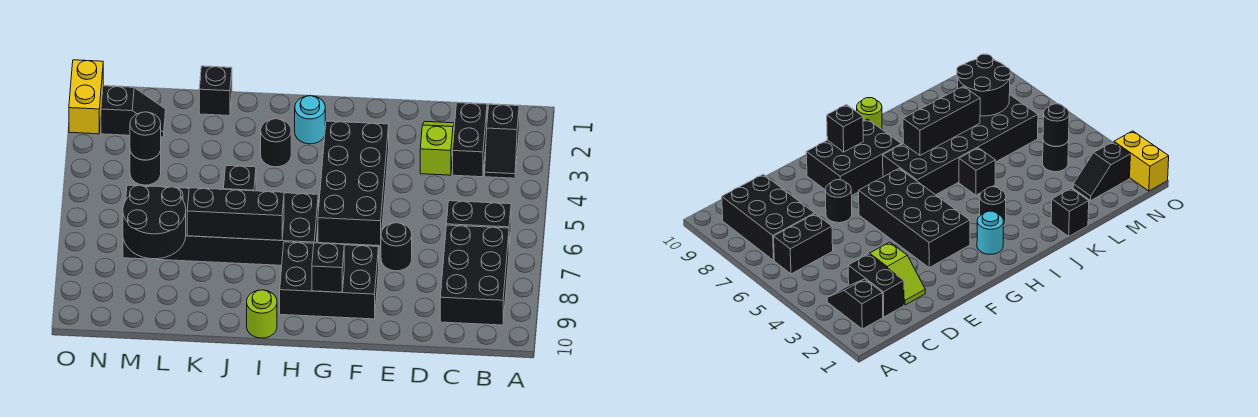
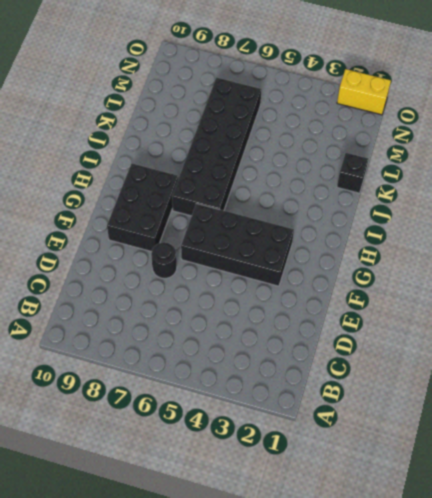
none -> black slope B2:B3 level 1 top 2
none -> black brick B6:C6 level 1
none -> black brick B7:C9 level 1

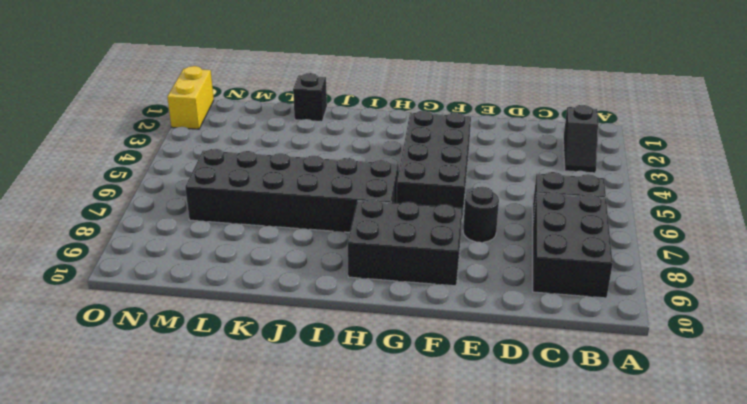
none -> black brick C2:C3 level 1
none -> lime slope D2:D3 level 1 top 3
none -> cyan round brick H2 level 1

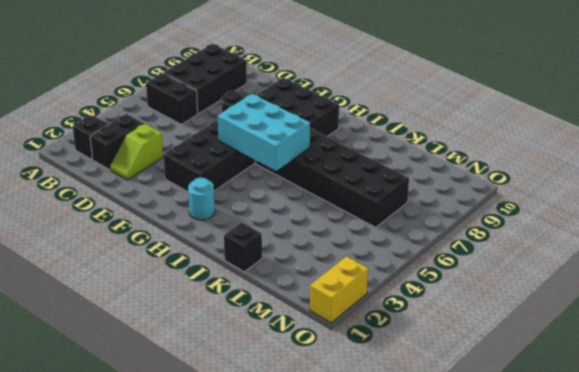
cyan brick G5:I6 level 2 -> none
none -> black round brick I3 level 1
none -> lime round brick I10 level 1
none -> black brick J5 level 1

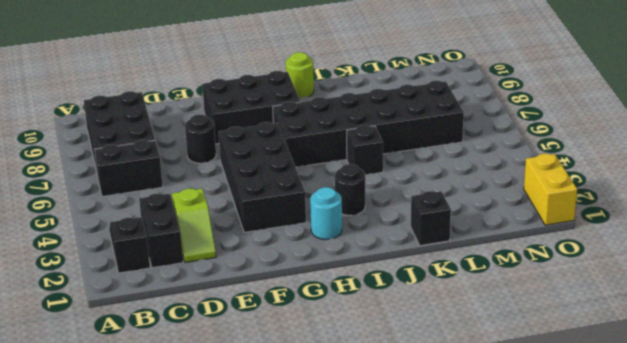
none -> black slope M2:N2 level 1 top N
none -> black round brick M4 level 1
none -> black brick G9 level 2

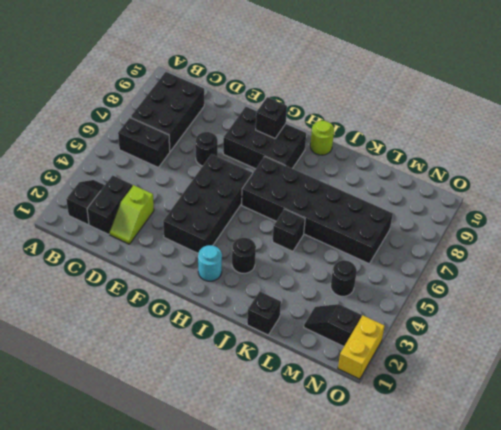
none -> black brick I7:K7 level 2
none -> black round brick L7:M8 level 2
none -> black round brick M4 level 2

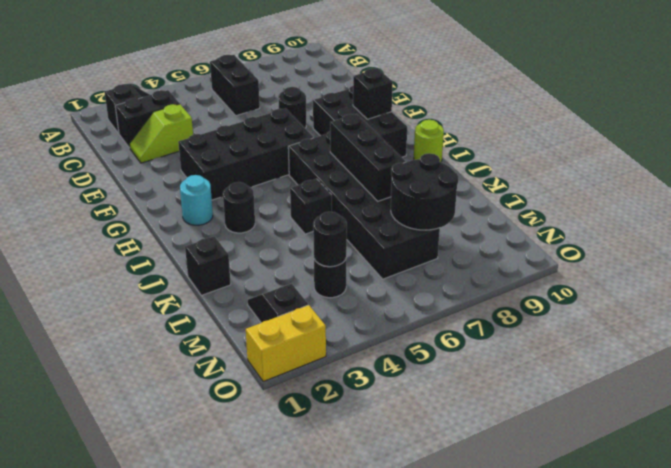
none -> black brick B7:C9 level 1

